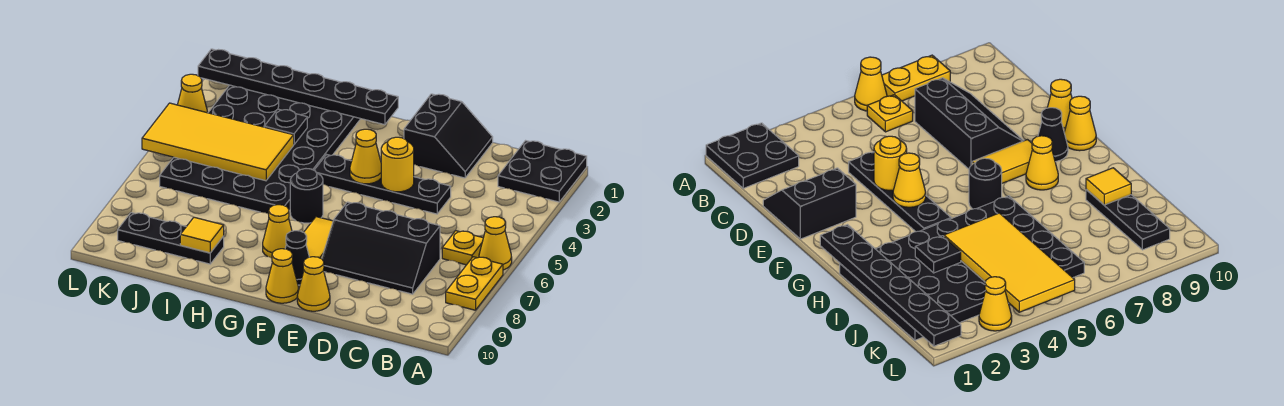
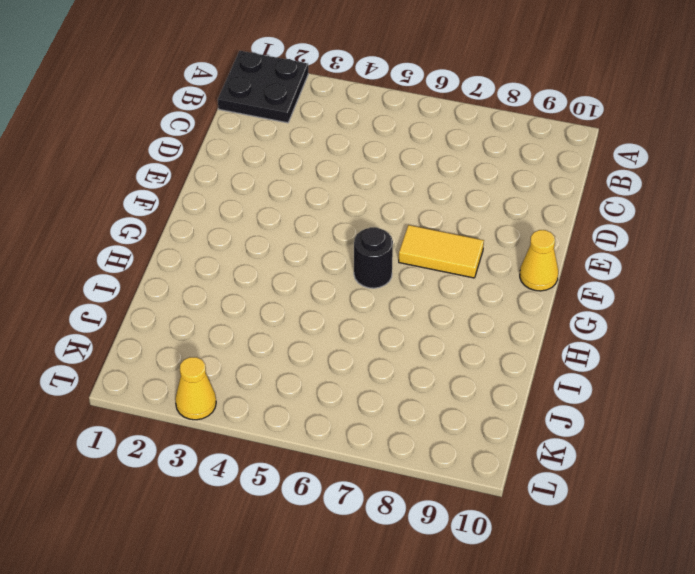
none -> yellow cone A6 level 1
none -> yellow plate A7:A8 level 1
none -> yellow plate B6 level 1

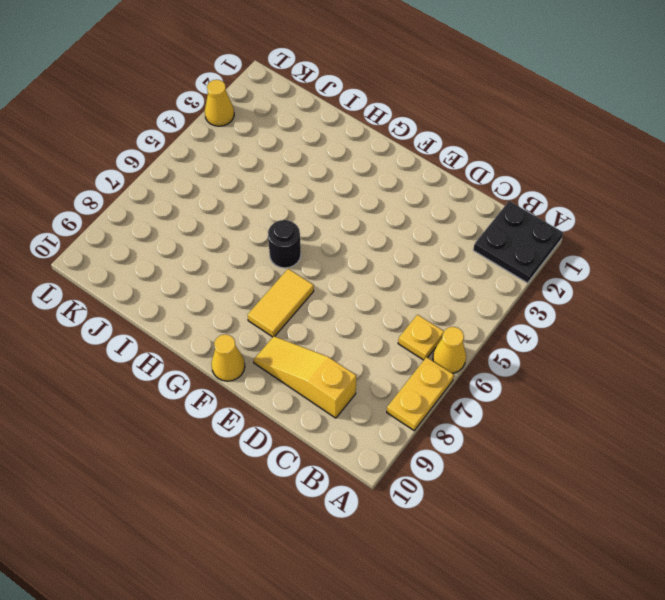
yellow slope C9:E9 level 1 top C -> none
none -> black slope C7:E8 level 1 top 7
none -> black slope D1:E2 level 1 top E
none -> black plate D4:G4 level 1

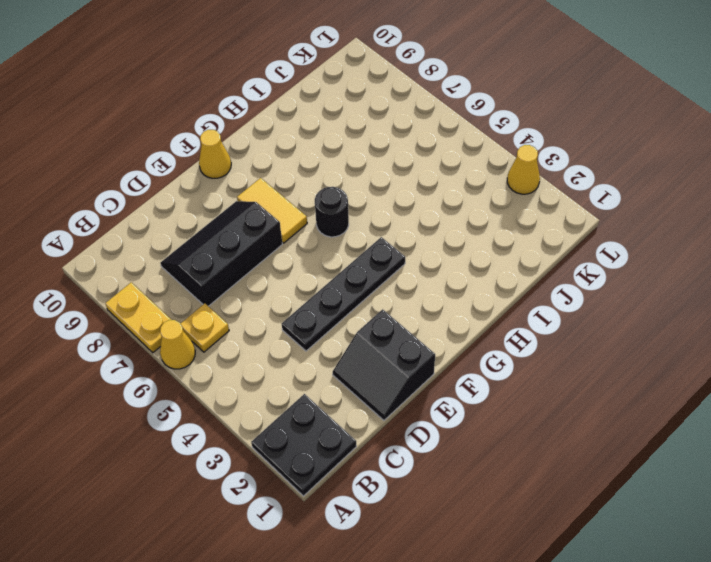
none -> yellow cone E10 level 1
none -> black cone F9 level 1
none -> yellow cone G8 level 1

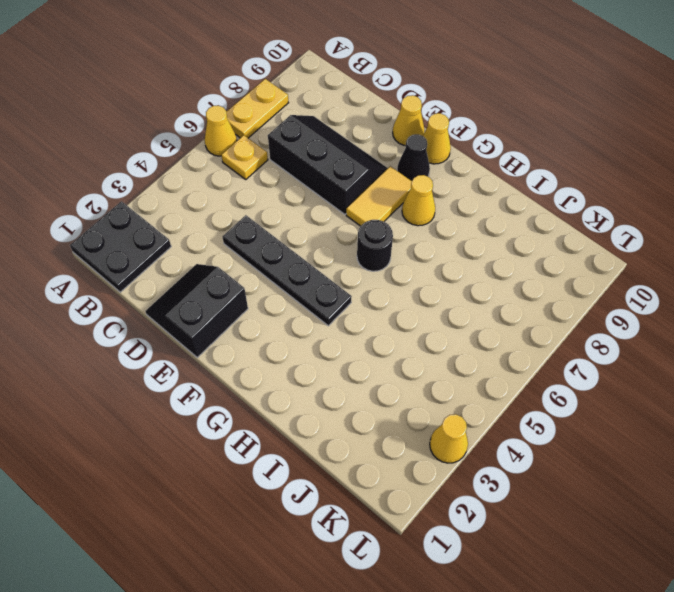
none -> black plate H1:K6 level 1
none -> black plate I9:K9 level 1
none -> yellow round brick E4 level 2

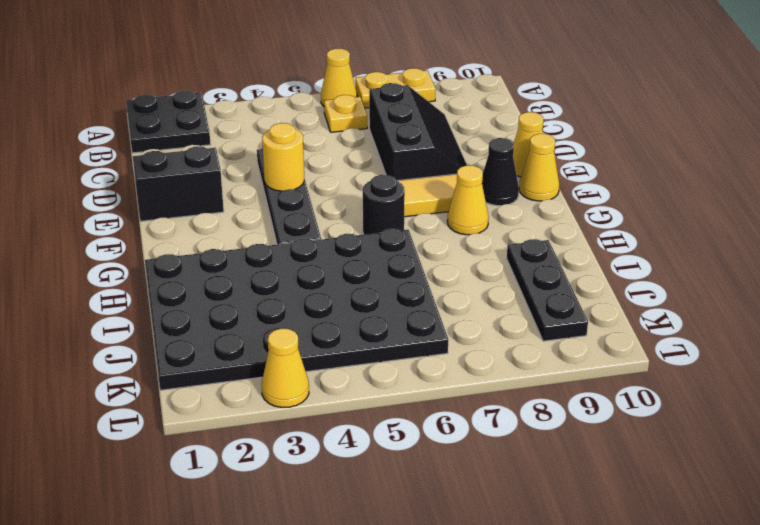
none -> yellow cone F4 level 2
none -> black plate G1:L1 level 2
none -> black plate I3 level 2

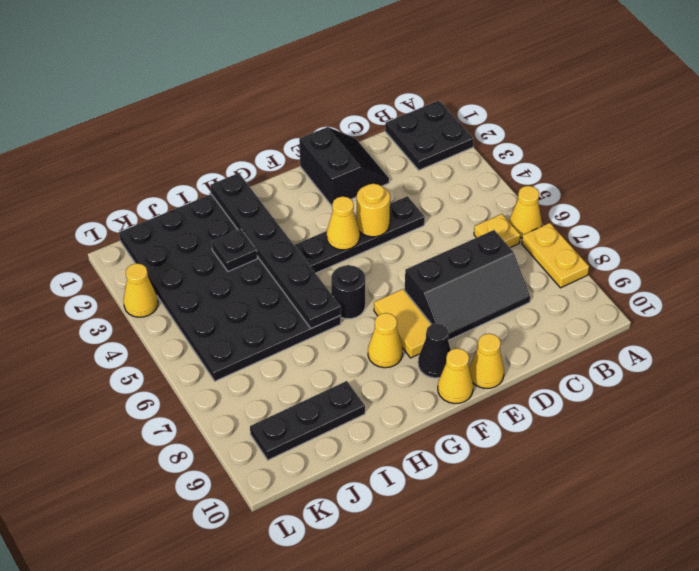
black plate H1:H6 level 2 -> black plate G1:L1 level 2
none -> yellow tile I4:L5 level 2
none -> yellow tile I9 level 2

